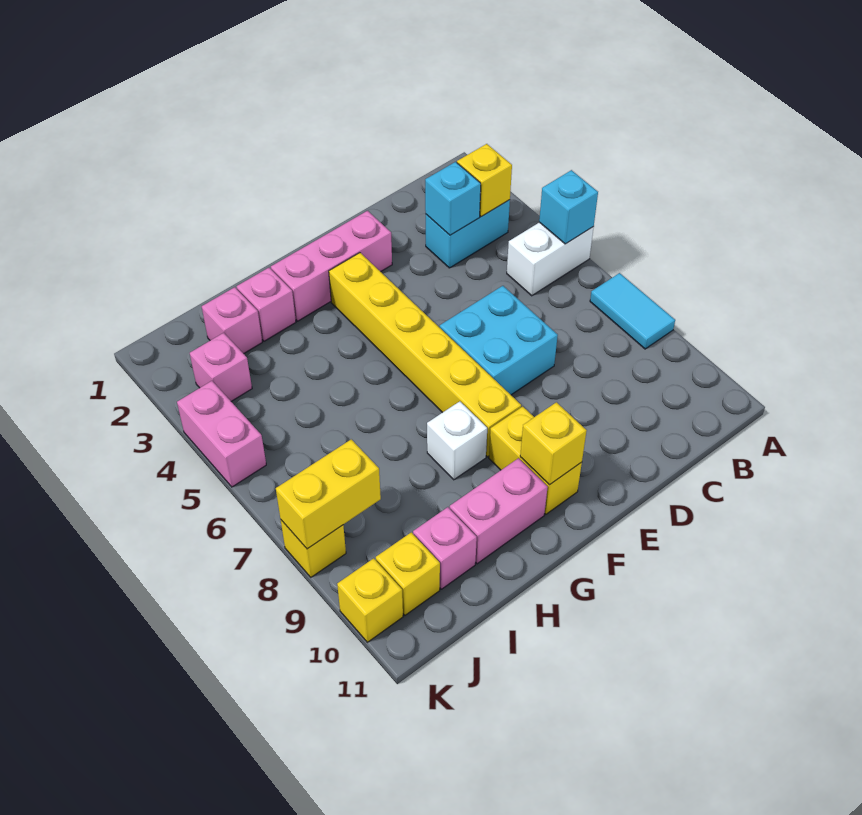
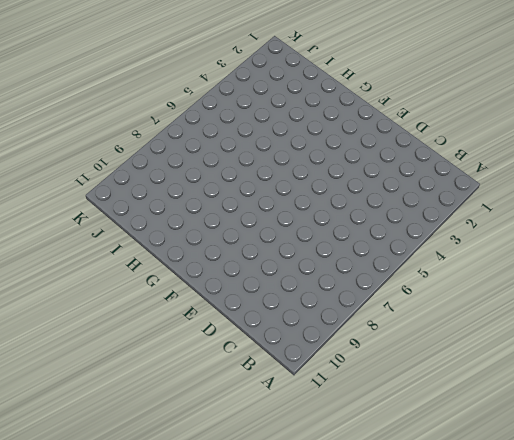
none -> white brick A5:B5 level 1
none -> cyan tile A7:A8 level 1
none -> cyan brick B3:C3 level 1

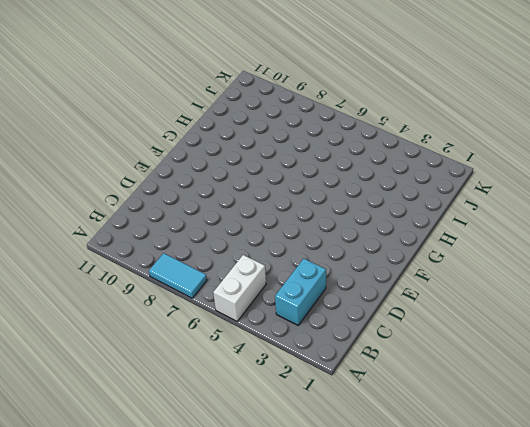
none -> cyan brick D6:E7 level 1
none -> pink brick E2:G2 level 1
none -> yellow brick F3:F8 level 1

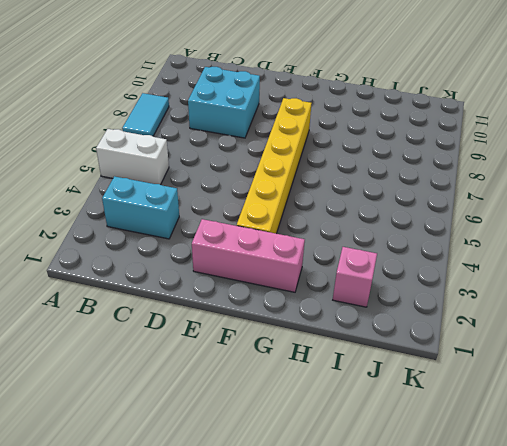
cyan brick C8:D9 level 1 -> cyan brick D6:E7 level 1
none -> yellow brick F9:F10 level 1
none -> white brick G8 level 1
none -> pink brick G10:H10 level 1

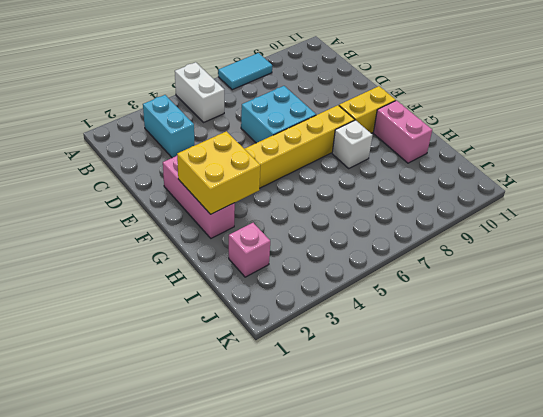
yellow brick F2:G3 level 2 -> none
none -> pink brick H2 level 1
none -> pink brick I10 level 1
none -> pink brick J3 level 1

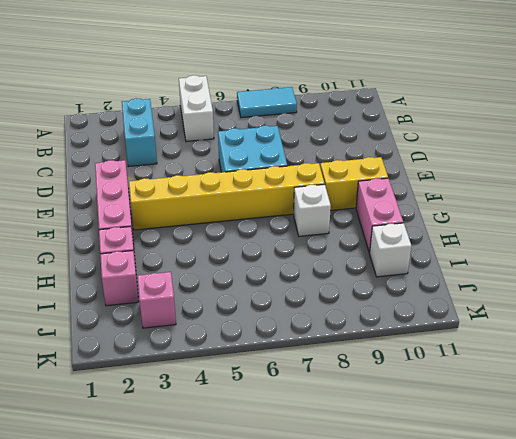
white brick I10 level 1 -> pink brick I10 level 1
none -> yellow brick J10 level 1
none -> pink brick K4:K5 level 1
none -> yellow brick K8 level 1

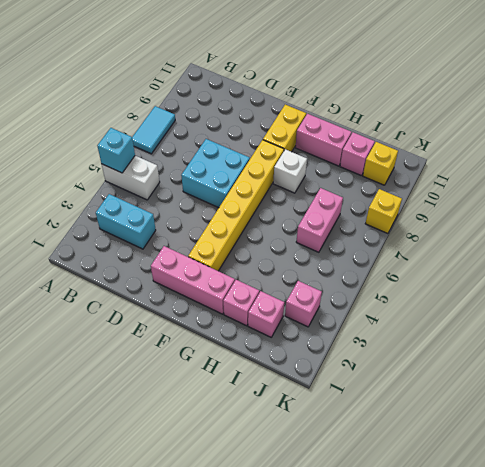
pink brick I6:I7 level 1 -> pink brick K4:K5 level 1
none -> yellow brick K10 level 1
none -> yellow brick B3 level 2
none -> cyan brick C3 level 2

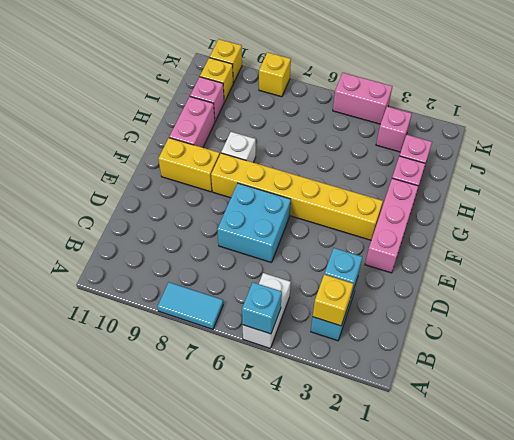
none -> yellow brick F10 level 2
none -> yellow brick J8:K8 level 2

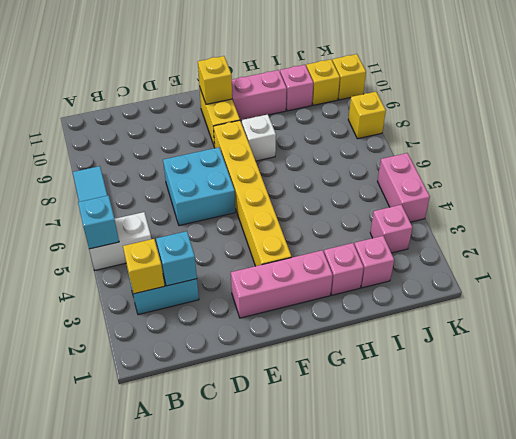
none -> yellow brick J8:K8 level 2

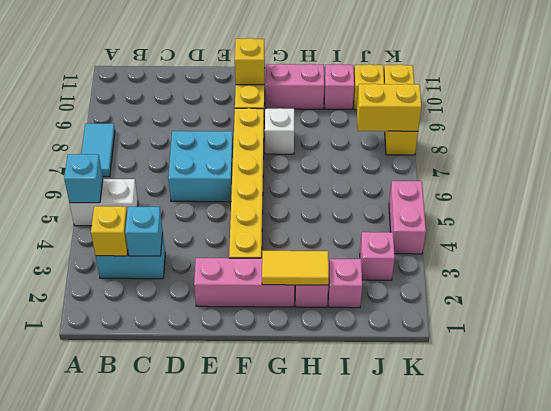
yellow tile G2:H2 level 2 -> none

